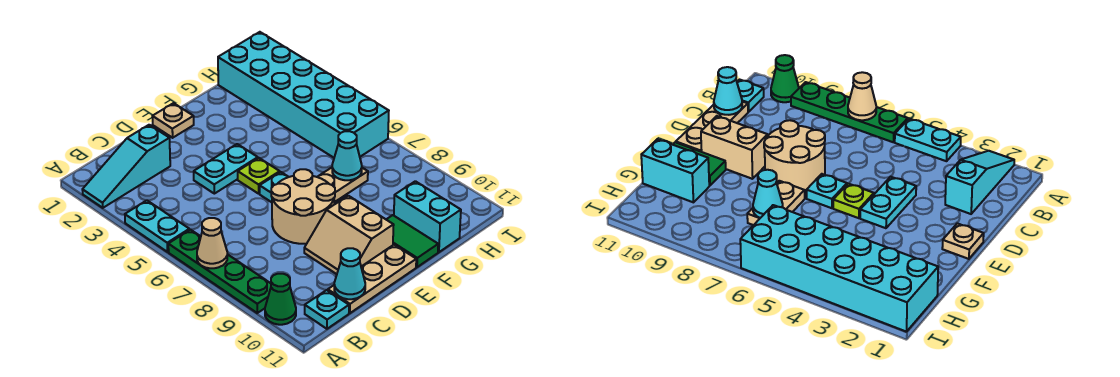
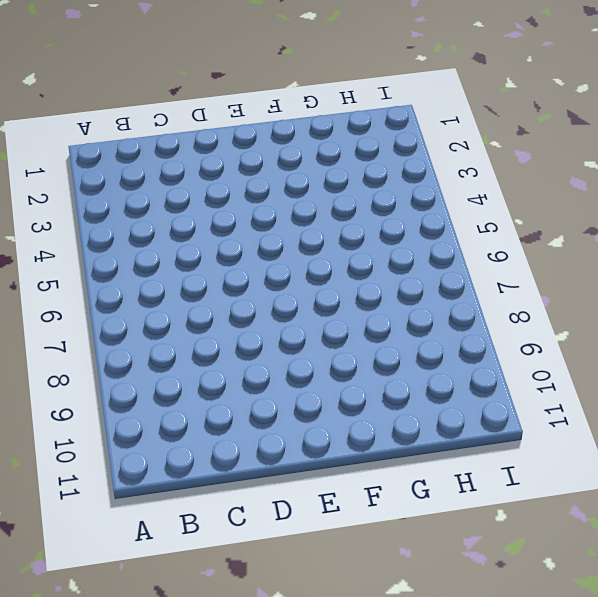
none -> cyan slope A2:C2 level 1 top C
none -> cyan plate A4:A5 level 1
none -> green plate A6:A9 level 1

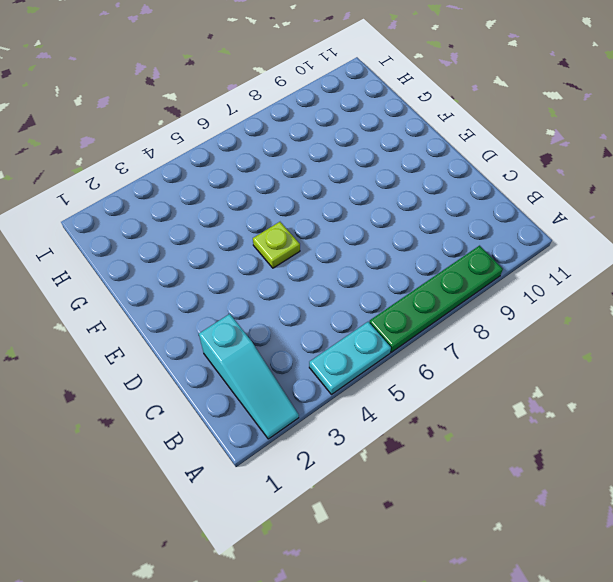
none -> green cone A10 level 1
none -> cyan plate B11 level 1
none -> tan plate C11:E11 level 1

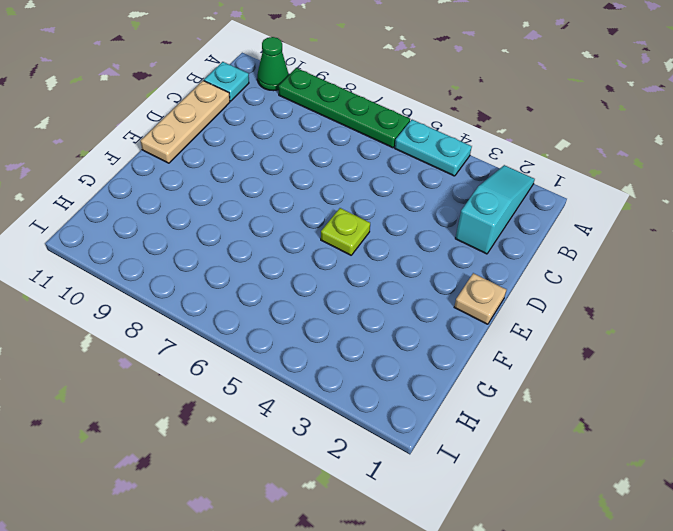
none -> cyan plate D4:E4 level 1
none -> tan round brick D7:E8 level 1
none -> tan slope D9:E10 level 1 top E

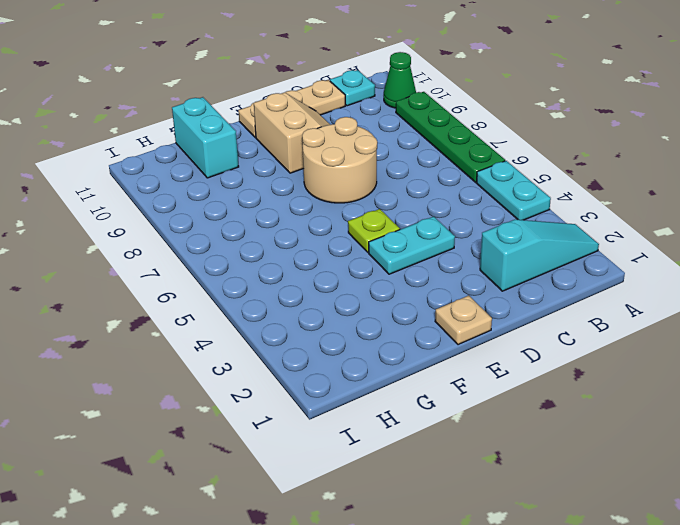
none -> cyan plate E6 level 1
none -> tan plate F7:G7 level 1
none -> green tile F10:F11 level 1

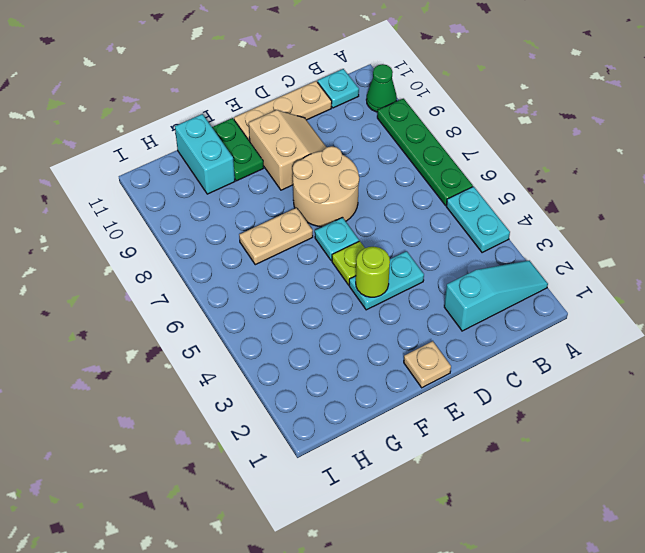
lime round brick E4 level 2 -> none
green plate F10:F11 level 1 -> green tile F10:F11 level 1
none -> cyan brick H1:I6 level 1
none -> tan cone A7 level 2
none -> cyan cone C11 level 2

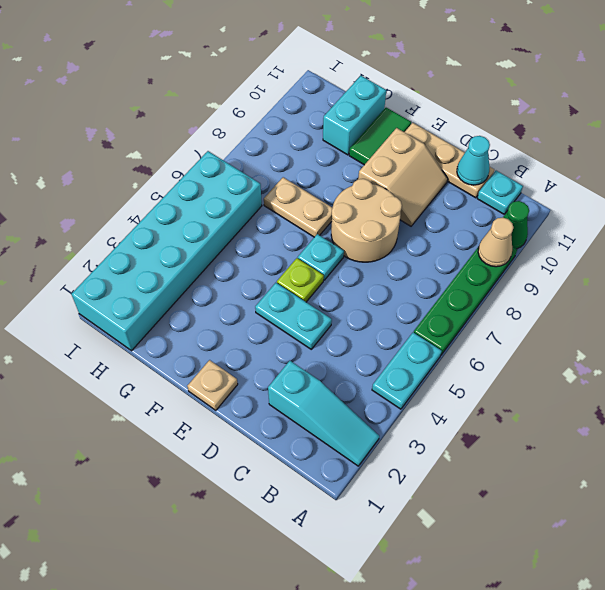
tan cone A9 level 2 -> tan cone A7 level 2
none -> cyan cone G7 level 2

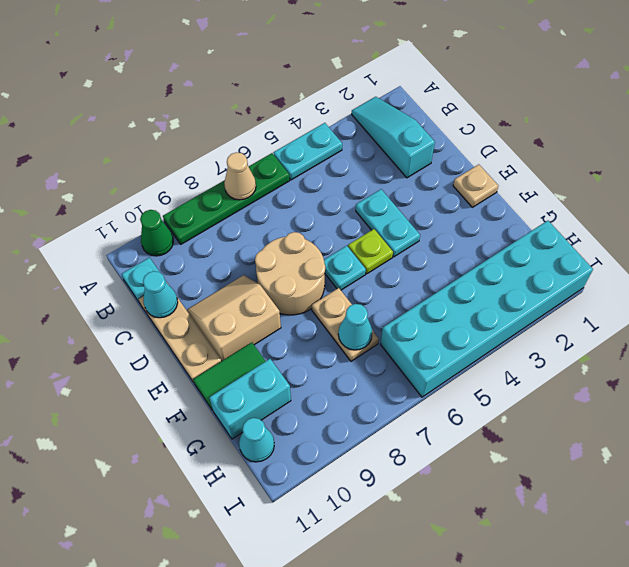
cyan cone H11 level 1 -> none

